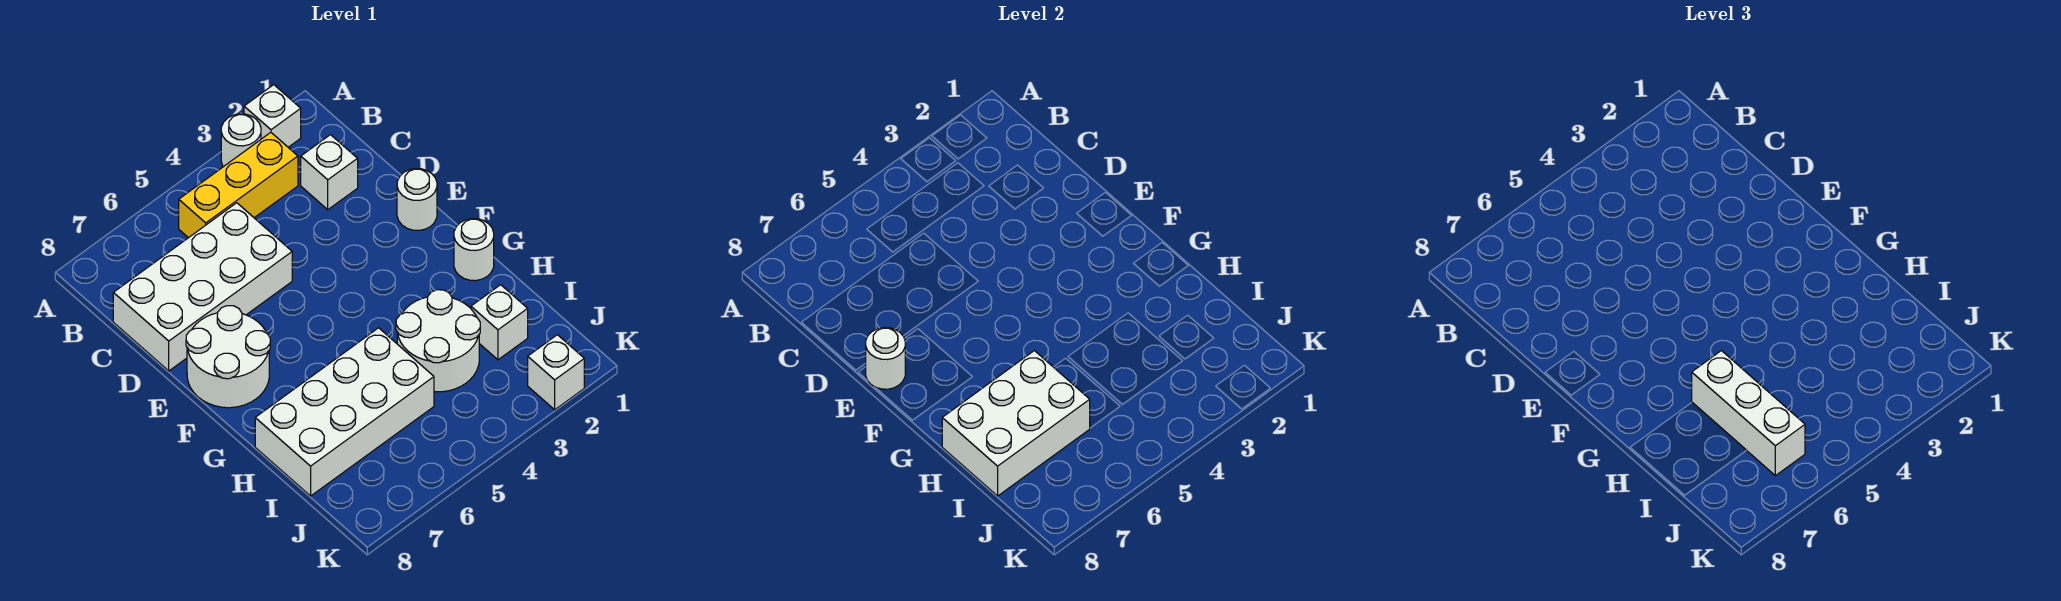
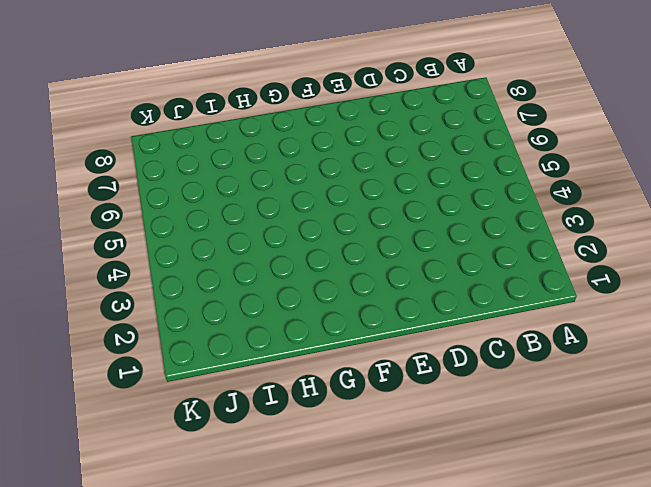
none -> white brick A2 level 1
none -> white round brick A3 level 1
none -> yellow brick B3:B5 level 1

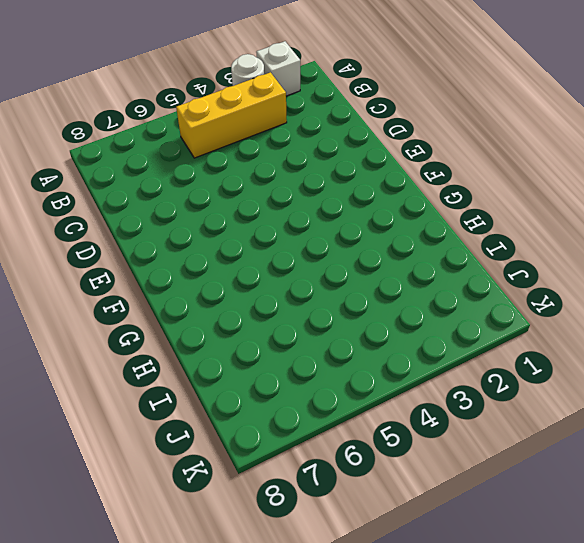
none -> white brick C2 level 1
none -> white brick C5:D8 level 1
none -> white round brick E1 level 1

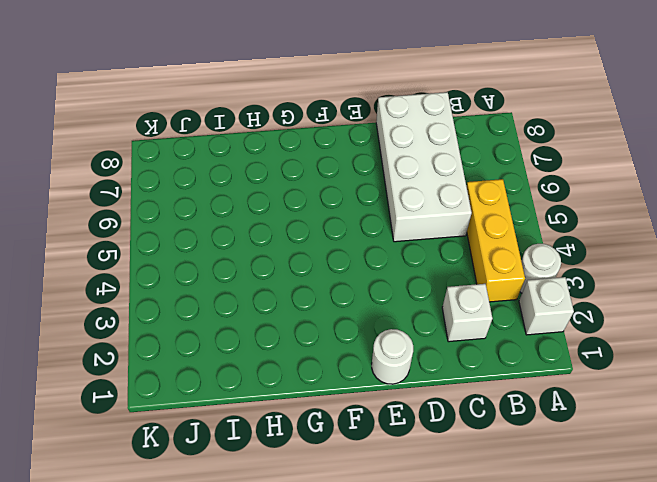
none -> white round brick E7:F8 level 1
none -> white round brick G1 level 1
none -> white round brick H3:I4 level 1

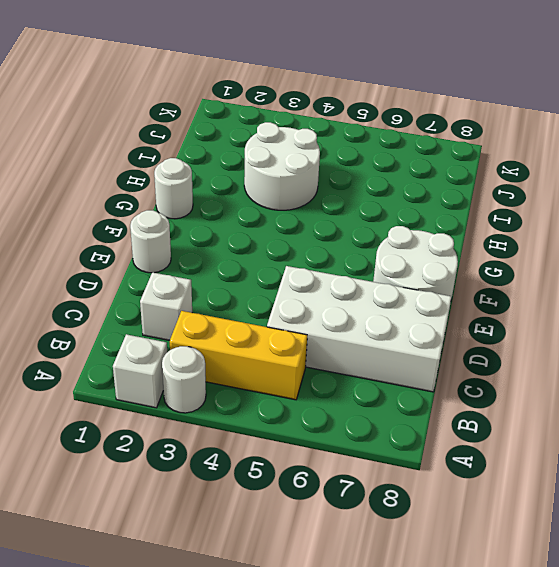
none -> white brick H5:I8 level 1
none -> white brick I2 level 1
none -> white brick K2 level 1

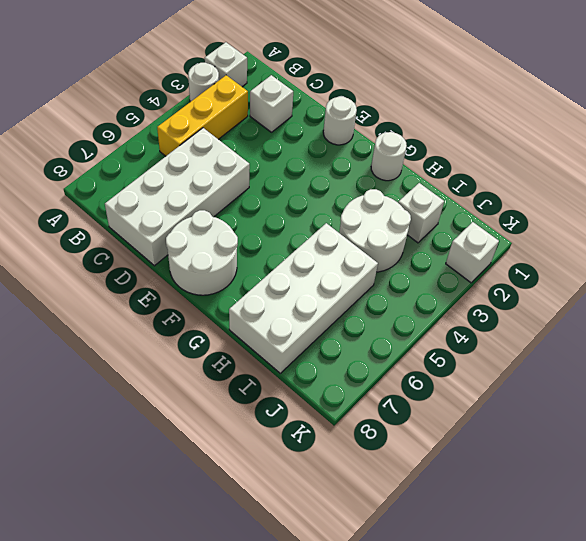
none -> white round brick E8 level 2
none -> white brick H6:I8 level 2
none -> white brick H6:J6 level 3

